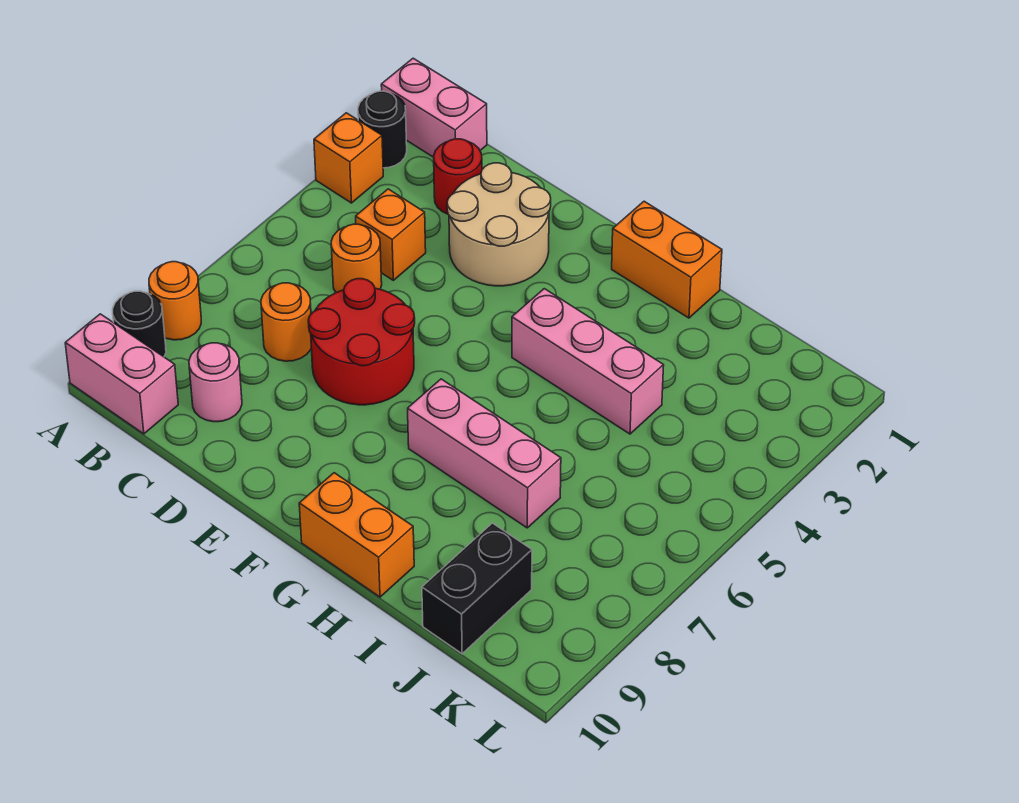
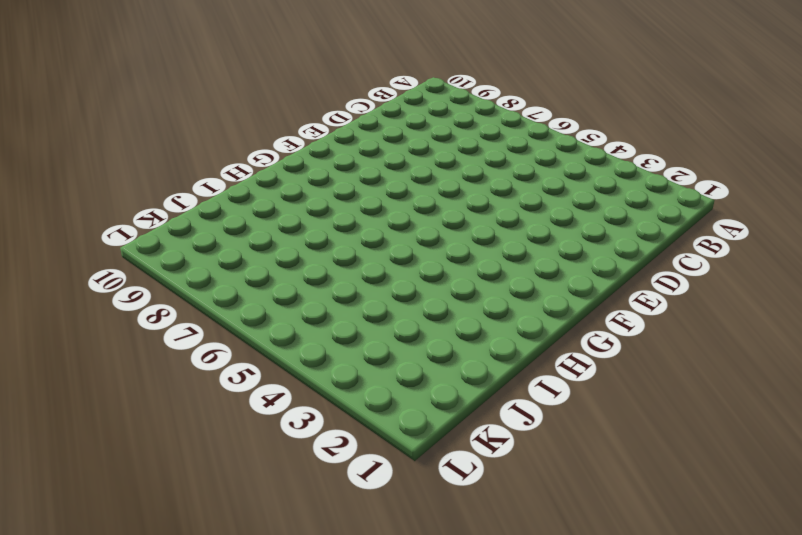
none -> pink brick A1:B1 level 1
none -> black round brick A2 level 1
none -> orange brick A3 level 1

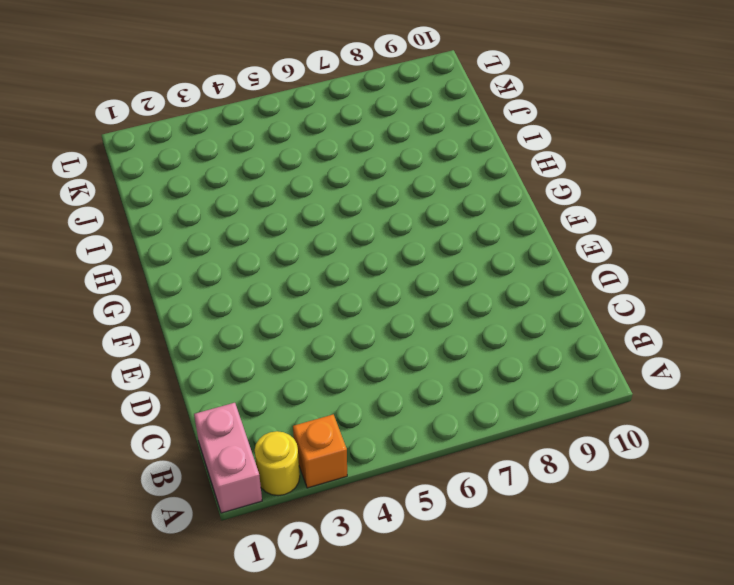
yellow round brick A2 level 1 -> black round brick A2 level 1
none -> orange round brick A8 level 1
none -> black round brick A9 level 1
none -> pink brick A10:B10 level 1

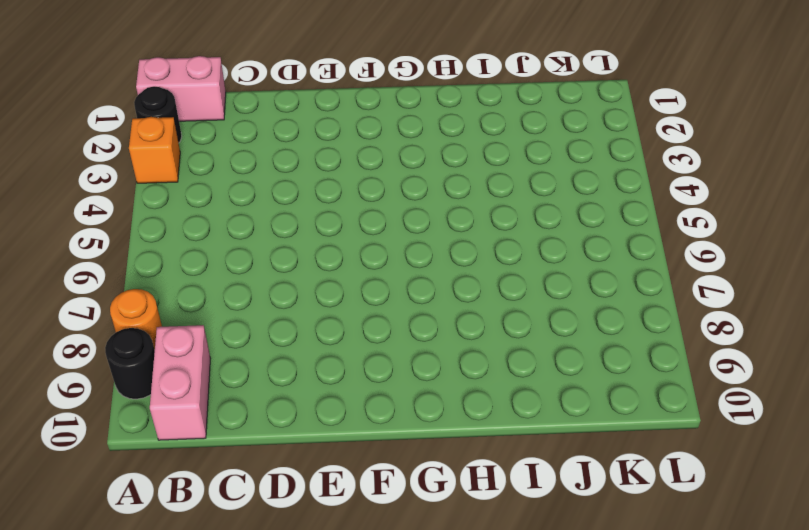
pink brick B9:B10 level 1 -> pink brick A10:B10 level 1
none -> red round brick C2 level 1
none -> orange brick C4 level 1
none -> orange round brick C5 level 1

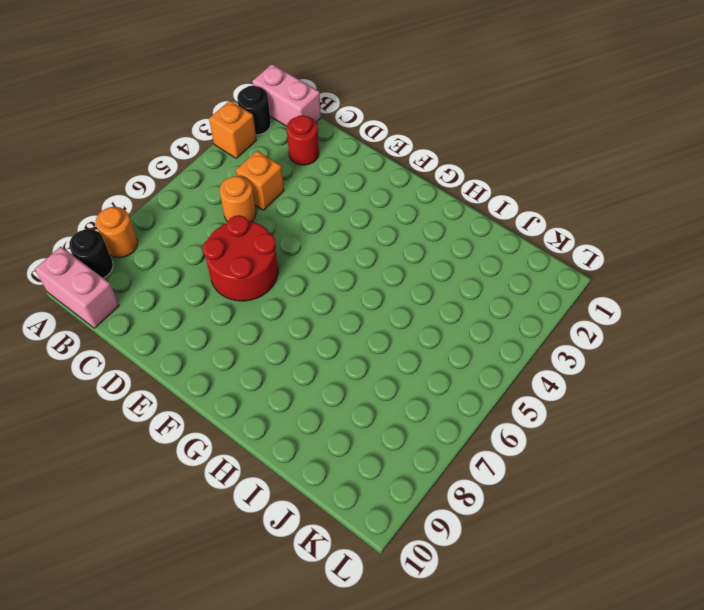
none -> orange round brick C7 level 1
none -> pink round brick C9 level 1
none -> tan round brick D2:E3 level 1

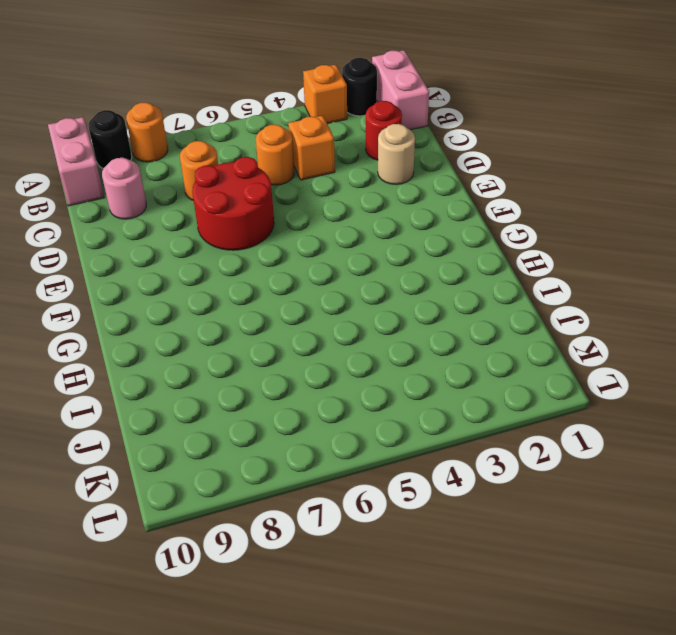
tan round brick D2 level 1 -> tan round brick D2:E3 level 1
none -> orange brick G1:H1 level 1
none -> pink brick G4:I4 level 1
none -> pink brick G7:I7 level 1

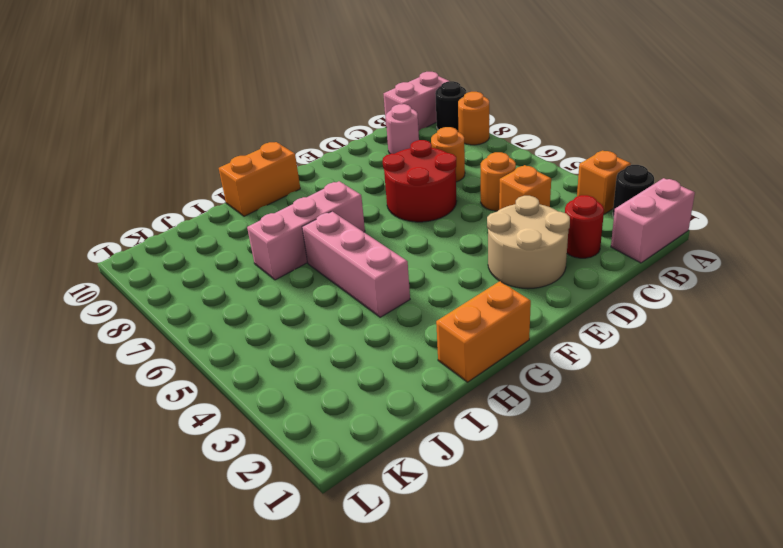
pink brick H4:H6 level 1 -> pink brick G4:I4 level 1
none -> black brick J9:J10 level 1

